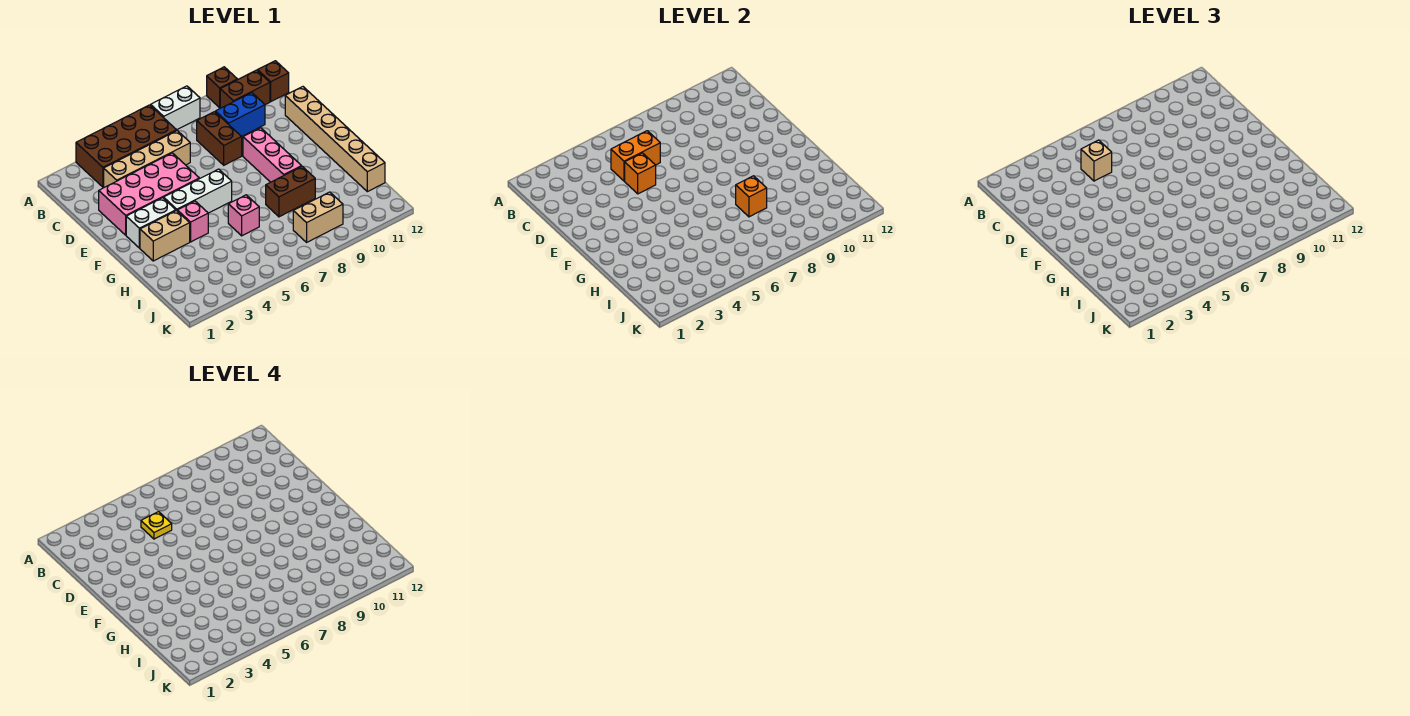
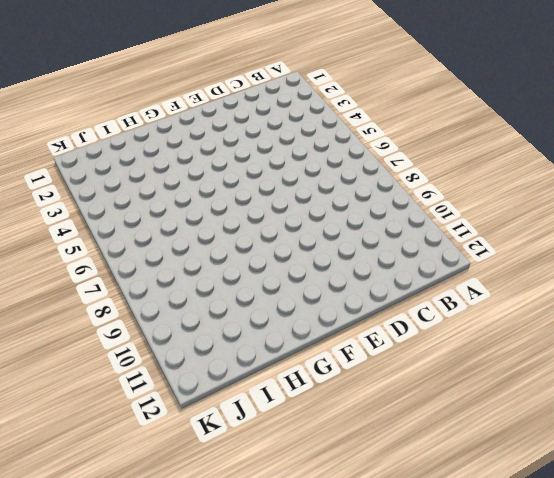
none -> brown brick A3:B6 level 1
none -> white brick A7:A8 level 1
none -> brown brick A10 level 1

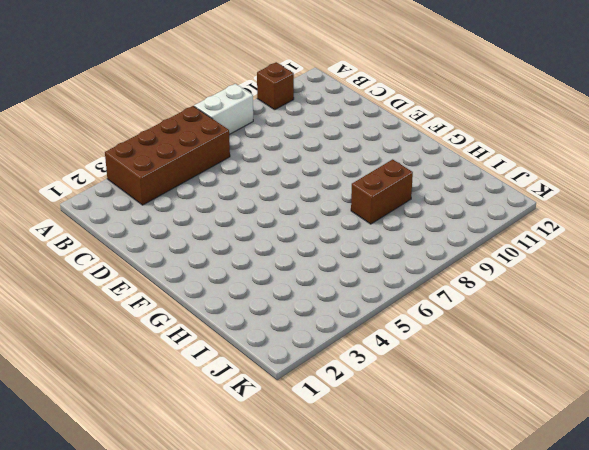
none -> brown brick B10:B11 level 1
none -> brown brick B12 level 1
none -> tan brick C3:C6 level 1

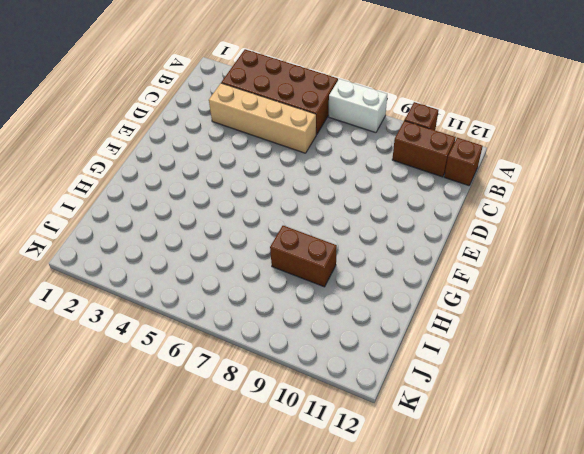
none -> brown brick C8:D8 level 1
none -> blue brick C9:C10 level 1
none -> pink brick D2:E5 level 1

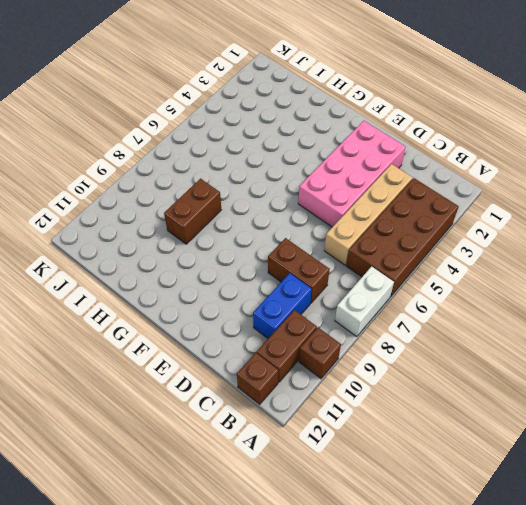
none -> tan brick D12:I12 level 1
none -> pink brick E9:G9 level 1
none -> white brick F2:F3 level 1

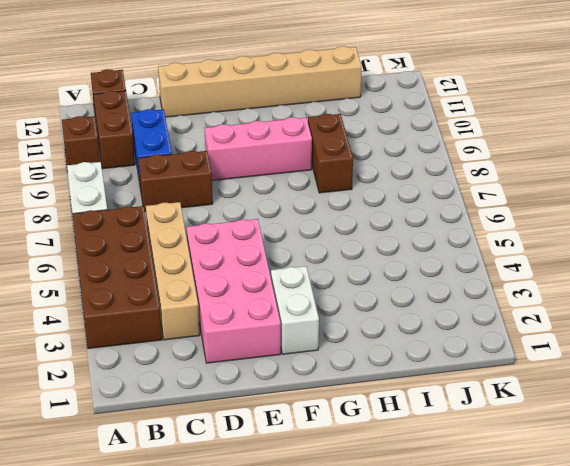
none -> white brick F4:F6 level 1
none -> tan brick G2:G3 level 1
none -> pink brick G4 level 1

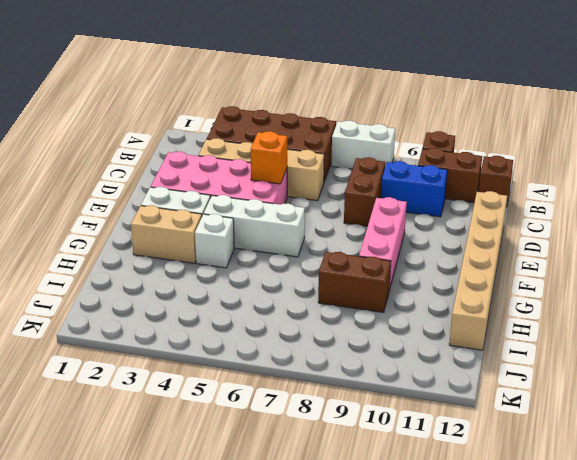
white brick G4 level 1 -> pink brick G4 level 1
none -> pink brick H6 level 1
none -> tan brick J8:J9 level 1
none -> orange brick C5:C6 level 2

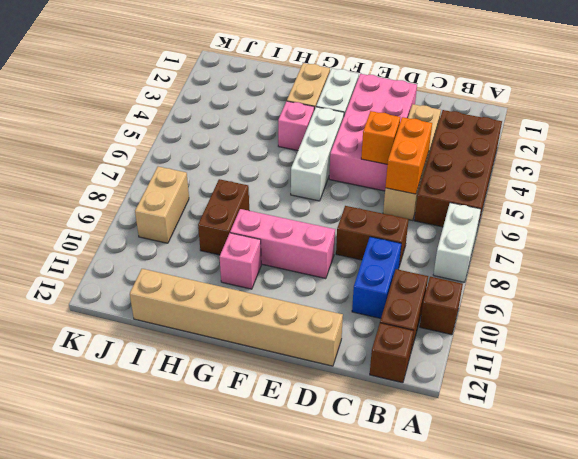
pink brick G10 level 1 -> pink brick H6 level 1
none -> orange brick H8 level 2
none -> tan brick C5 level 3
none -> yellow plate C5 level 4

